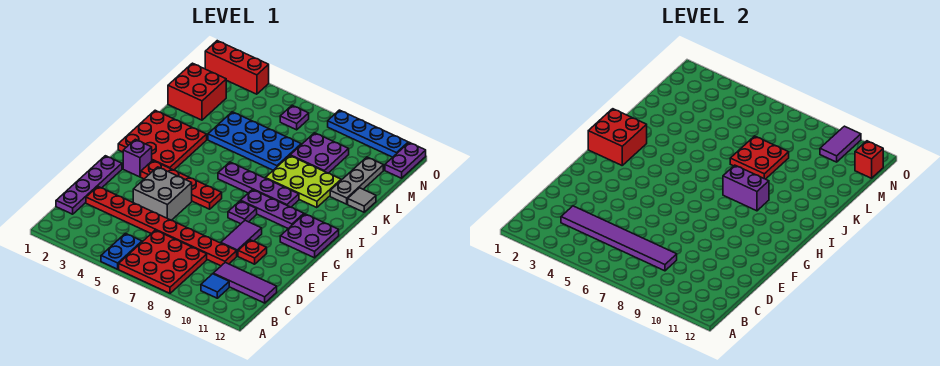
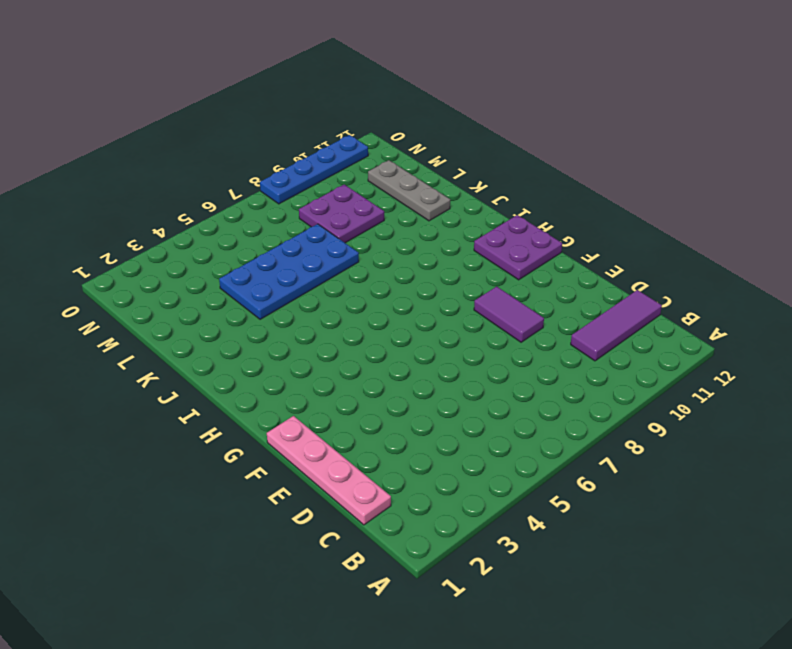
pink plate C1:F1 level 1 -> purple plate C1:F1 level 1
none -> blue plate A5:B5 level 1
none -> red plate A6:C8 level 1
none -> blue tile B10 level 1
none -> red plate D2:D9 level 1

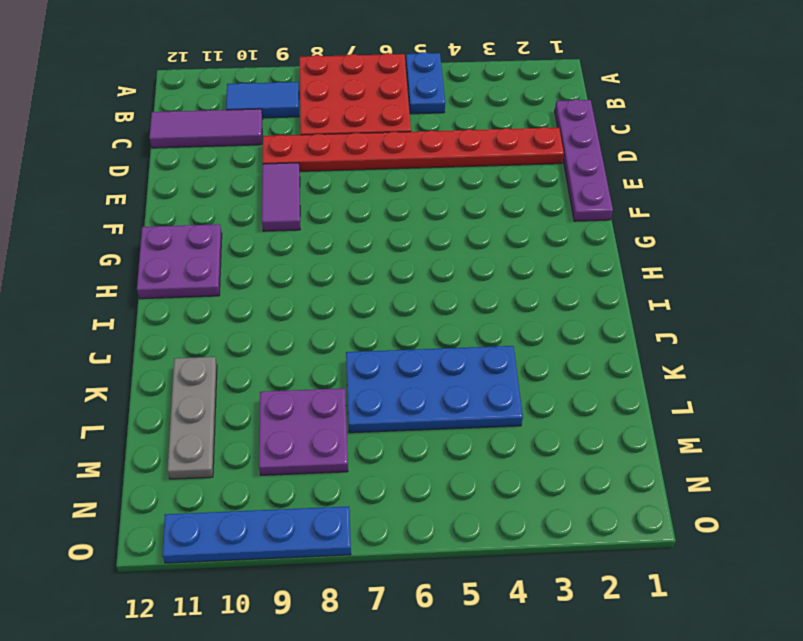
blue tile B9:B10 level 1 -> blue tile B10 level 1
none -> grey brick E4:F5 level 1
none -> red plate E10 level 1
none -> purple brick G2 level 1
none -> red plate G3:G6 level 1

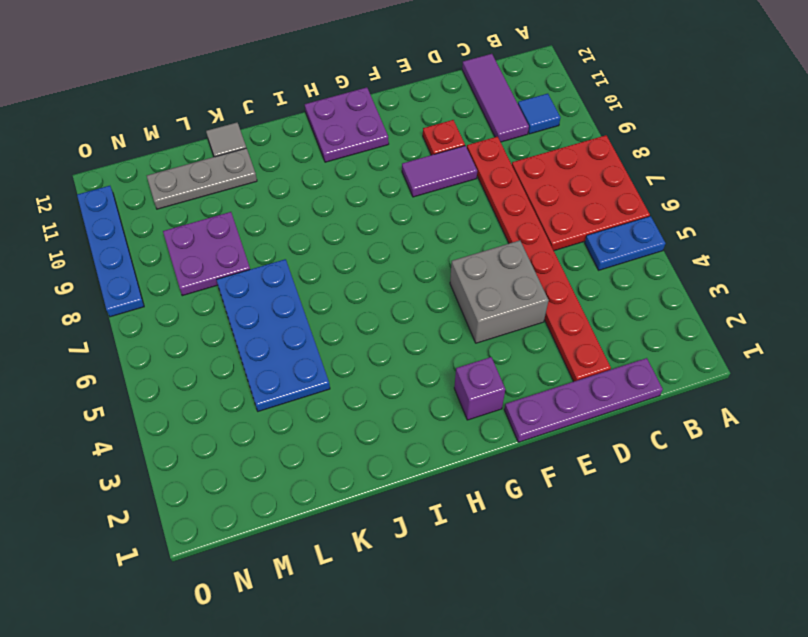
none -> red plate G3:G6 level 1
none -> purple plate G8 level 1
none -> red plate H1:J3 level 1
none -> purple plate H8:H10 level 1

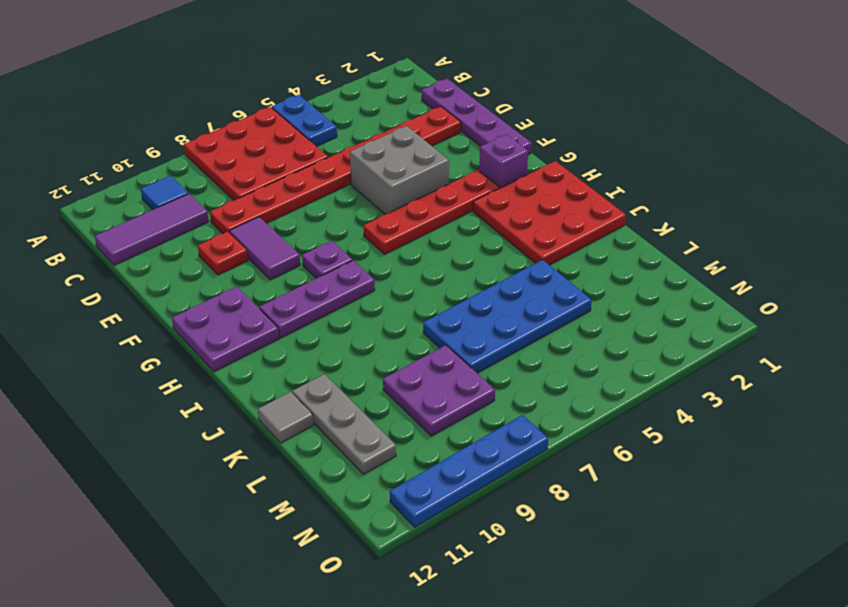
none -> purple plate I6:I9 level 1
none -> lime plate J8:K10 level 1
none -> red brick L1:M2 level 1
none -> purple plate N6 level 1

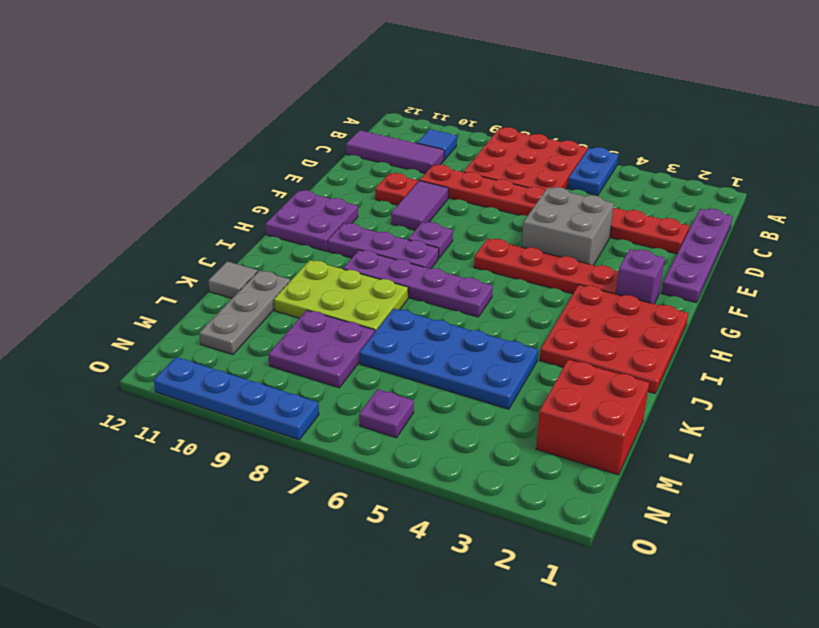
none -> purple plate N12:O12 level 1
none -> red brick O1:O3 level 1
none -> purple tile C3:C8 level 2
none -> red brick H1:I2 level 2

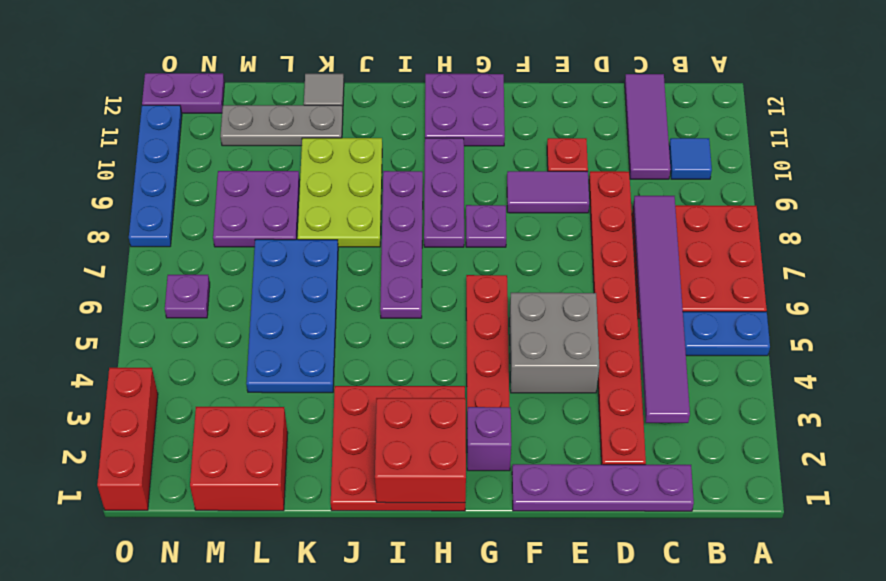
none -> purple brick I8:I9 level 2
none -> red plate K7:L8 level 2
none -> purple tile N10:O10 level 2
none -> red brick N12 level 2

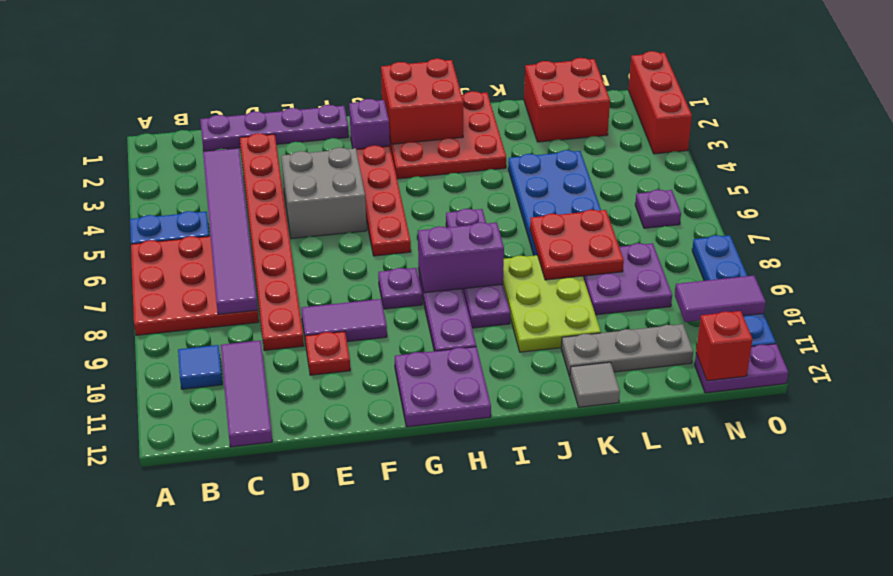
purple brick H8:I8 level 2 -> purple brick I8:I9 level 2

